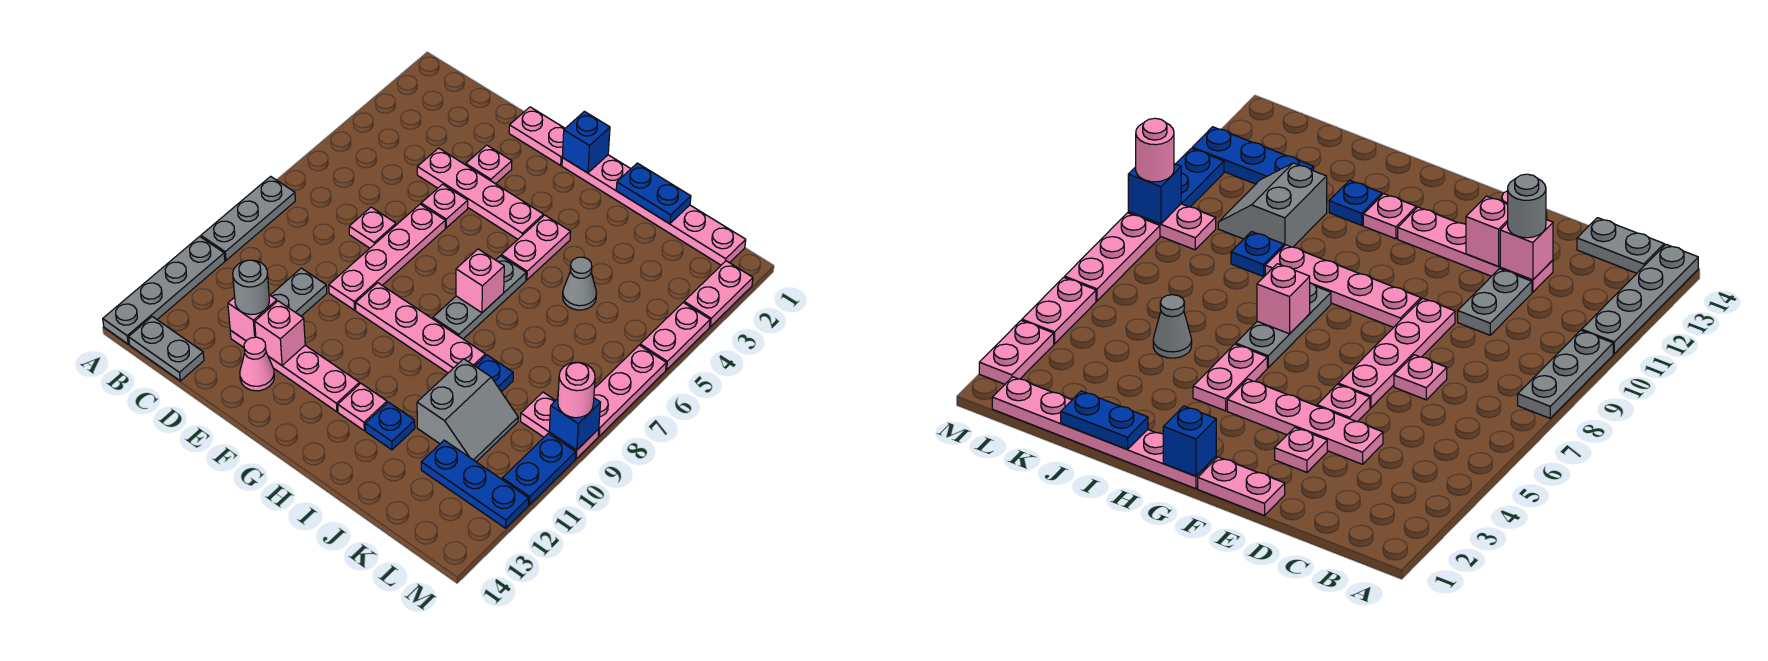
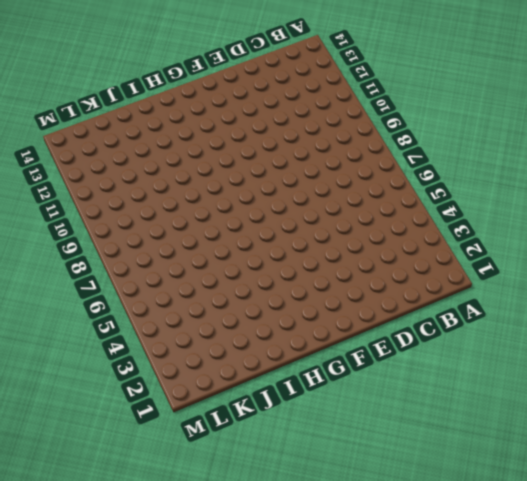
none -> grey plate A8:A10 level 1
none -> grey plate A11:A14 level 1
none -> grey plate B14:C14 level 1
none -> pink plate D4:G4 level 1

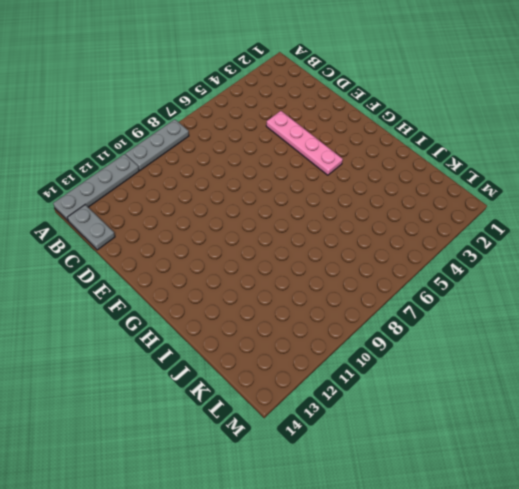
none -> pink plate D7 level 1
none -> grey plate D10:D11 level 1
none -> pink plate D12:G12 level 1
none -> pink plate E1:F1 level 1

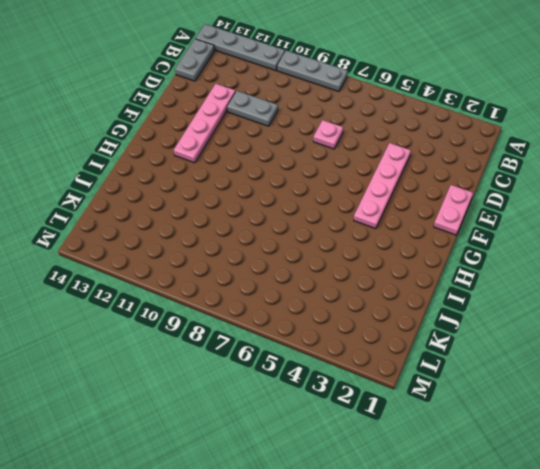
none -> pink plate E3 level 1
none -> pink plate E5 level 1
none -> pink plate E6:E9 level 1
none -> pink cone E13 level 1

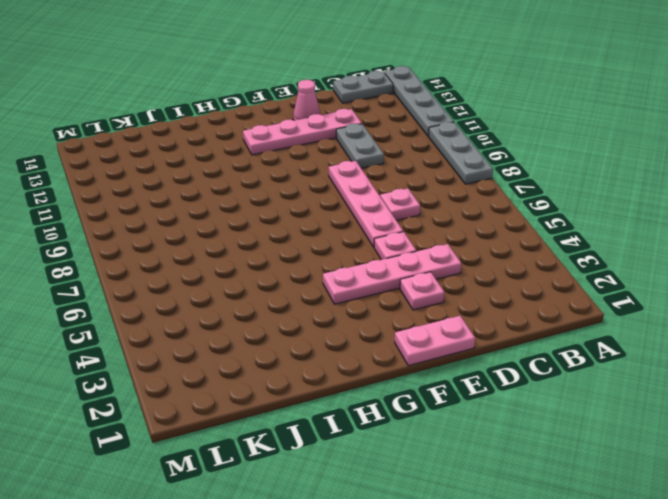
none -> pink plate F9:I9 level 1
none -> pink plate G1:L1 level 1
none -> pink plate H4:H5 level 1
none -> grey plate H6:H8 level 1

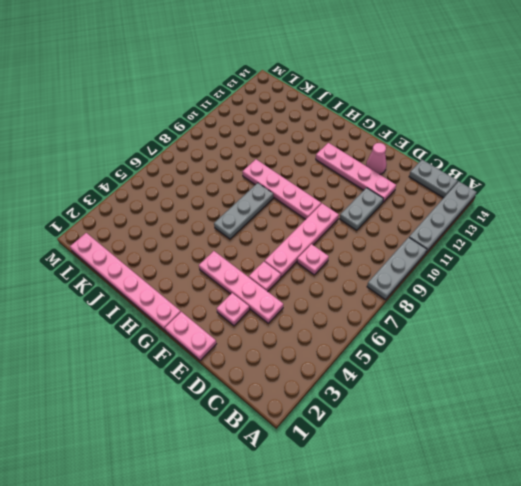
none -> pink plate H4:H5 level 1
none -> pink plate H12 level 1
none -> blue plate I12 level 1
none -> grey cone J5 level 1

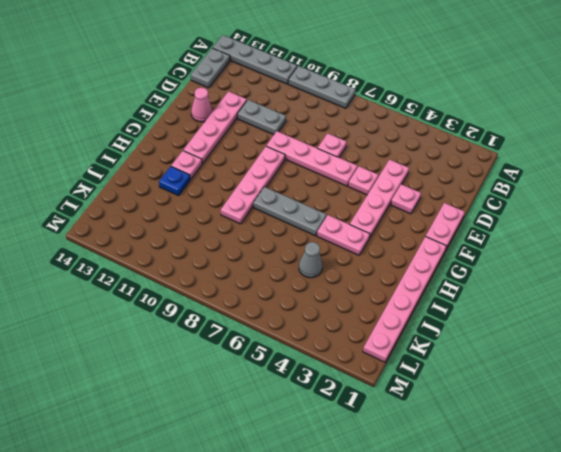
none -> blue plate J9 level 1
none -> grey slope J10:K11 level 1 top J
none -> blue plate K12:M12 level 1
none -> pink plate L9:M9 level 1

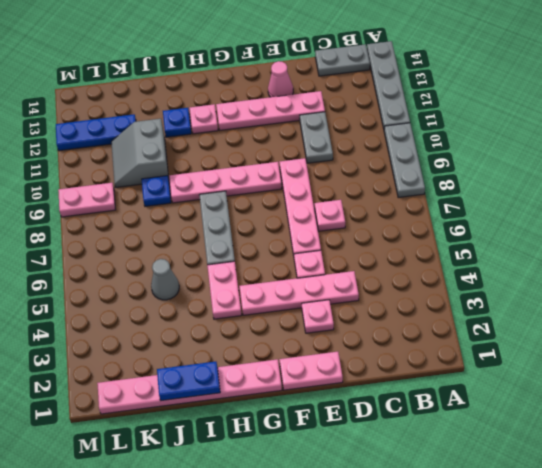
none -> pink plate M2:M3 level 1
none -> pink plate M4:M5 level 1
none -> pink plate M6:M8 level 1
none -> blue plate M10:M11 level 1

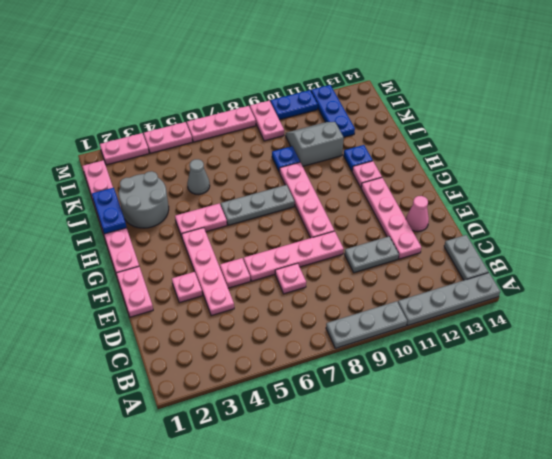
grey round brick I2:J3 level 1 -> none
none -> pink brick D12 level 2
none -> pink brick E12 level 2
none -> blue brick G1 level 2
none -> pink brick H7 level 2

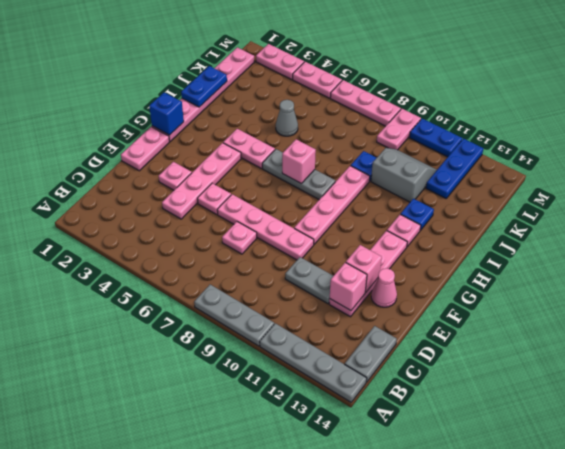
none -> blue brick M9 level 2
none -> grey round brick D12 level 3
none -> pink round brick M9 level 3

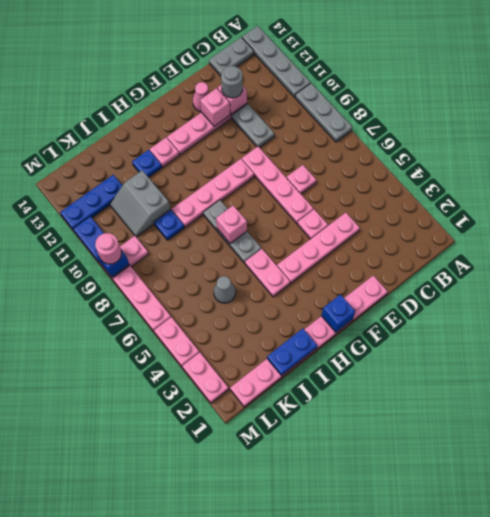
none -> pink plate E3 level 1

